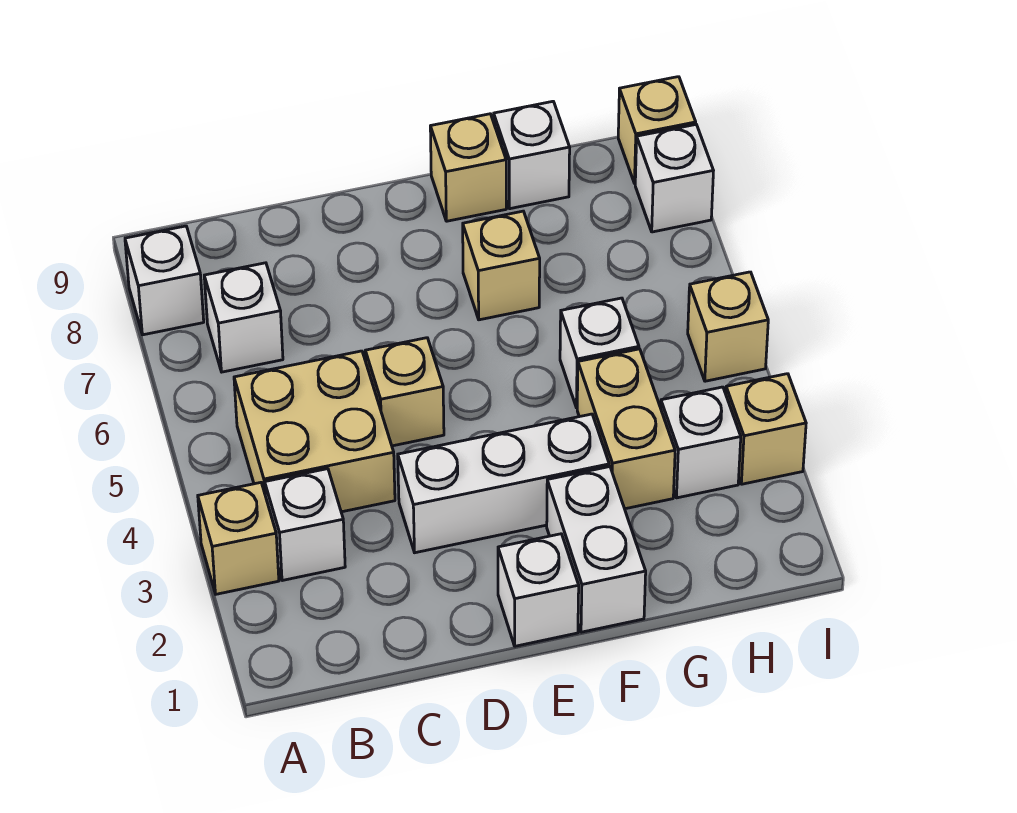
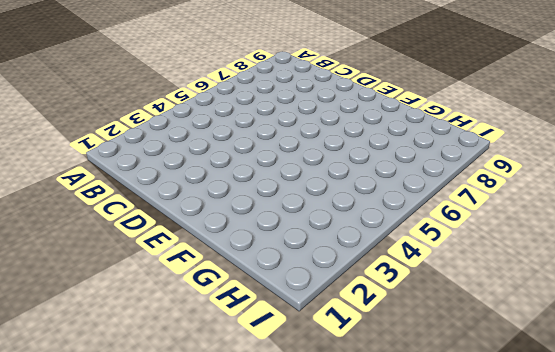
none -> tan brick A3 level 1
none -> white brick A8 level 1
none -> white brick B3 level 1

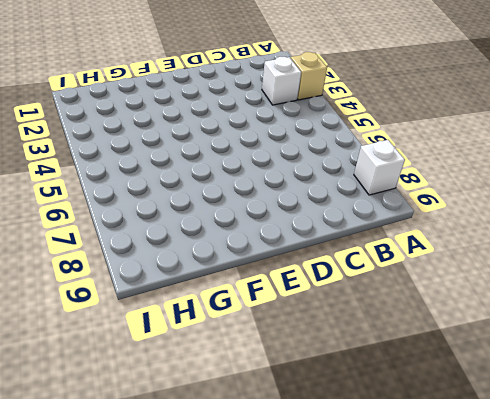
none -> tan brick B4:C5 level 1
none -> white brick B7 level 1
none -> white brick D3:F3 level 1

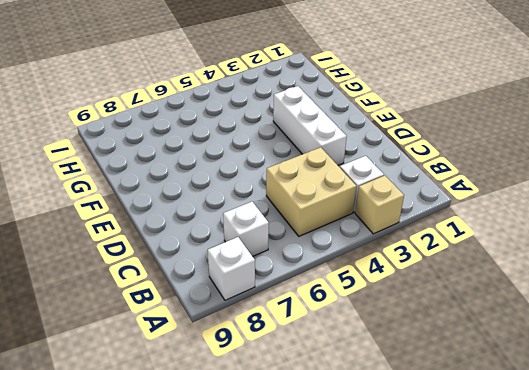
none -> tan brick D5 level 1
none -> white brick E1 level 1
none -> white brick F1:F2 level 1

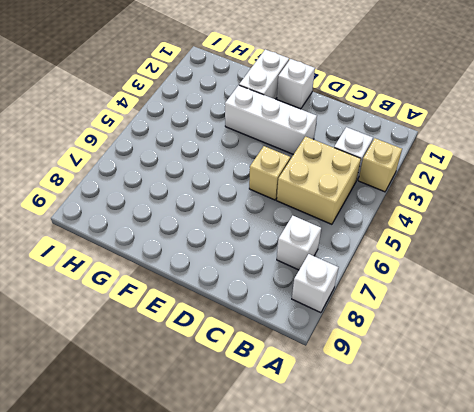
none -> tan brick F7 level 1
none -> tan brick F9 level 1
none -> tan brick G3:G4 level 1

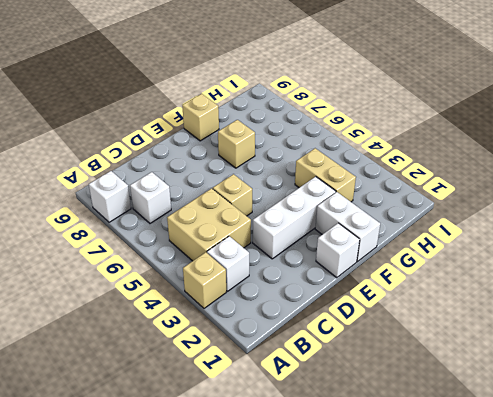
none -> white brick G5 level 1
none -> white brick G9 level 1
none -> white brick H3 level 1

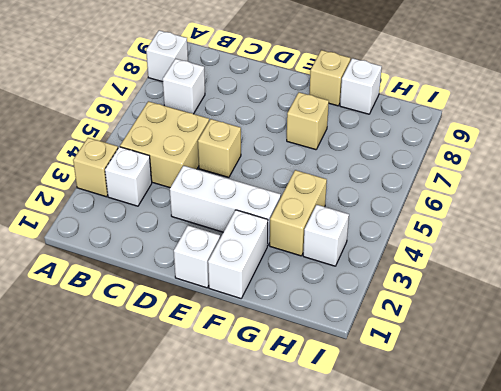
none -> white brick G5 level 1
none -> tan brick I3 level 1
none -> tan brick I5 level 1

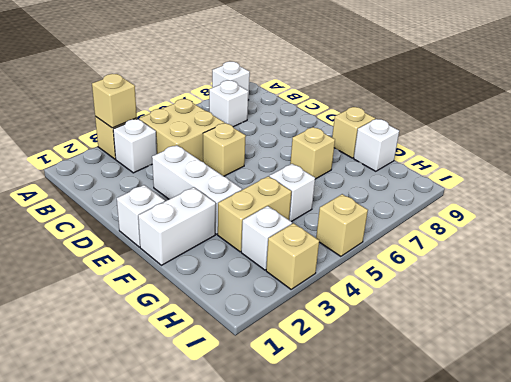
tan brick A3 level 2 -> tan brick I9 level 1
none -> white brick I8 level 1

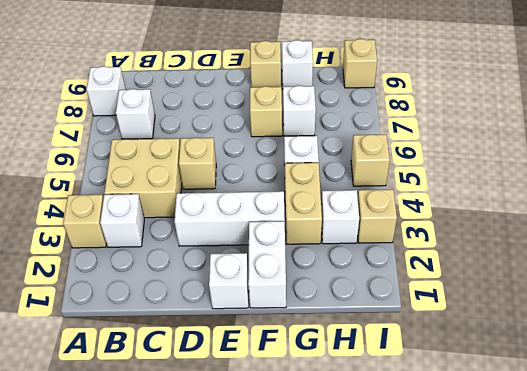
white brick G7 level 1 -> white brick I8 level 1

